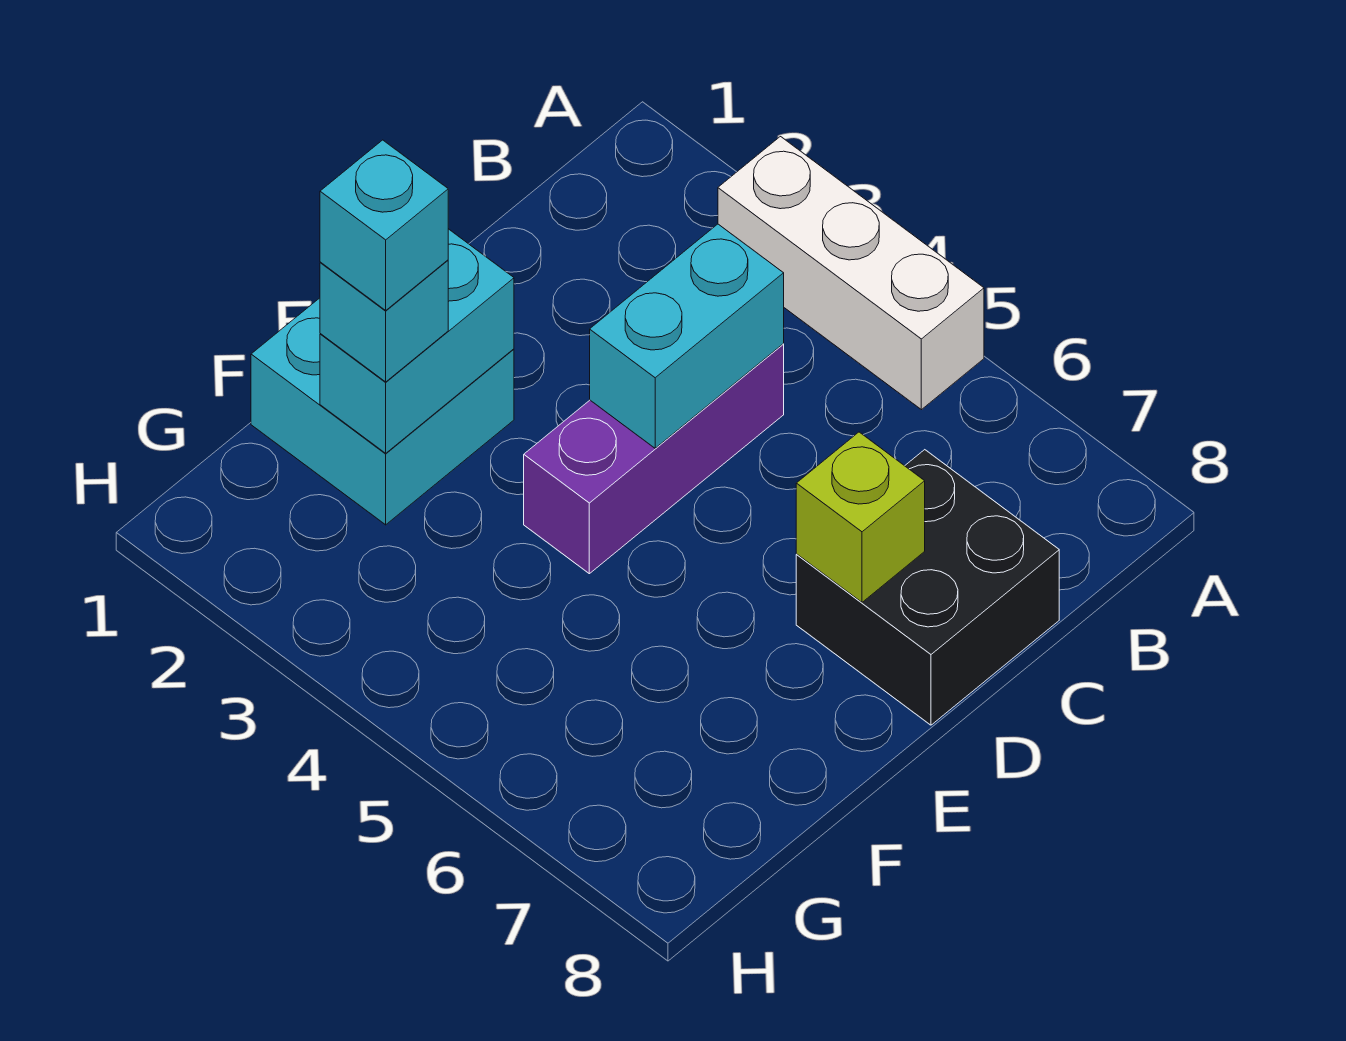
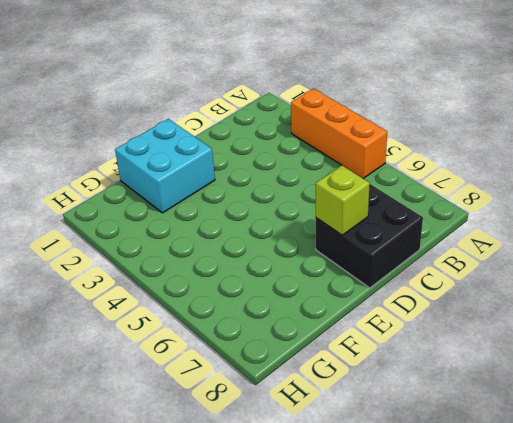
orange brick A3:A5 level 1 -> white brick A3:A5 level 1
none -> purple brick C4:E4 level 1
none -> cyan brick C4:D4 level 2

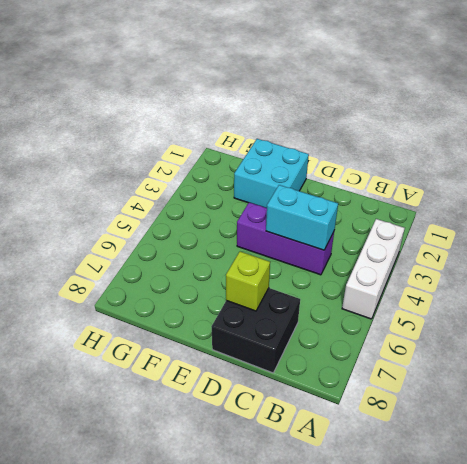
none -> cyan brick E2:F2 level 2
none -> cyan brick F2 level 3

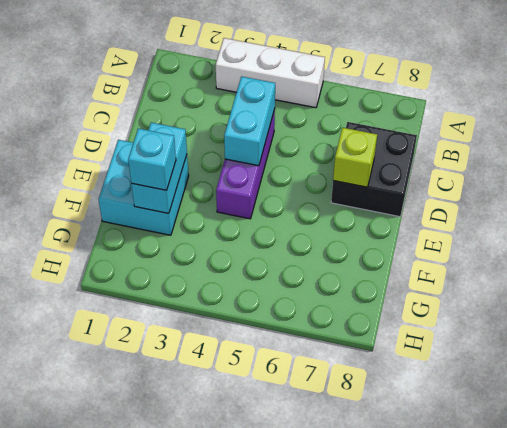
none -> cyan brick F2 level 4

